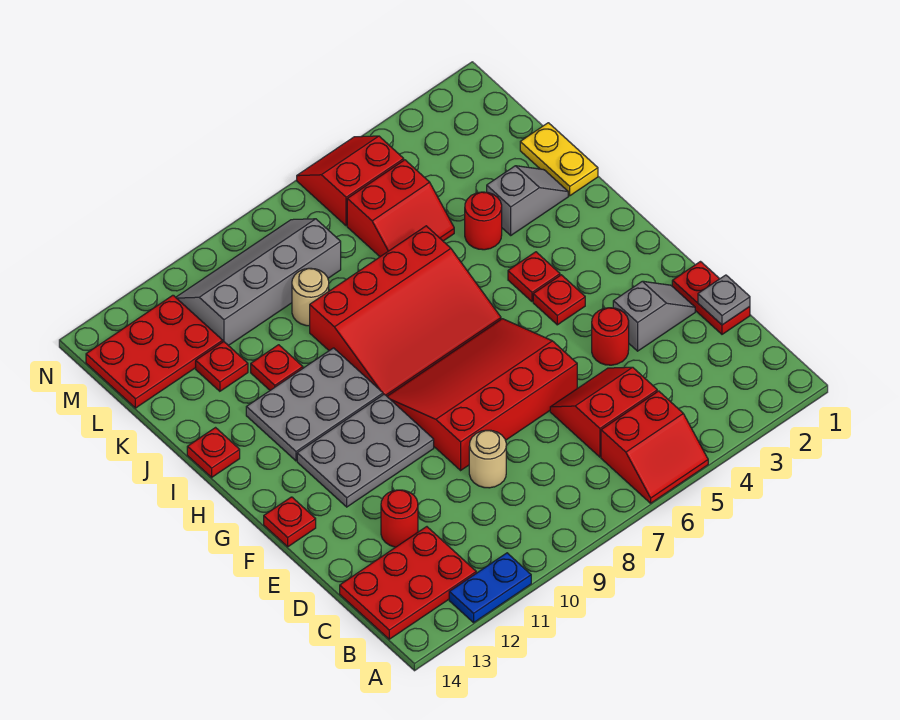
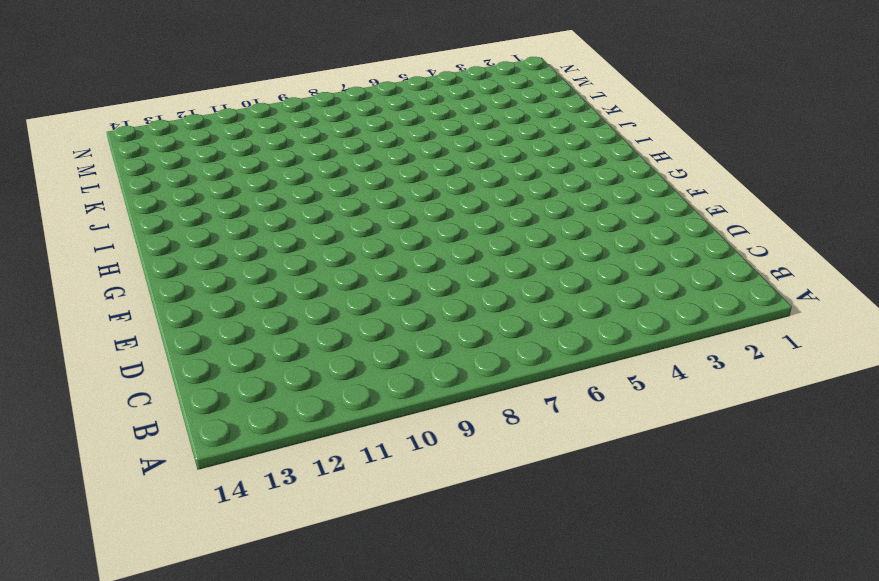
none -> red slope A5:B6 level 1 top B
none -> blue plate A11:A12 level 1
none -> red plate B12:C14 level 1

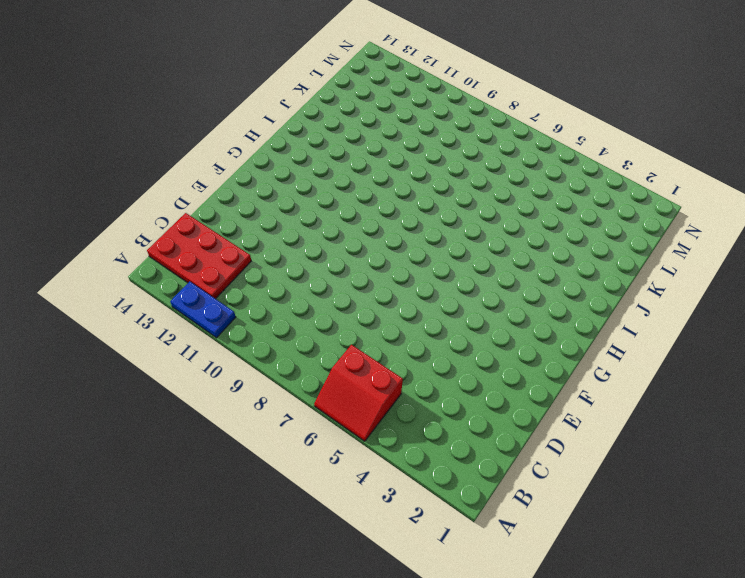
none -> red slope C5:D6 level 1 top C
none -> red plate D1:E1 level 1
none -> tan round brick D9 level 1

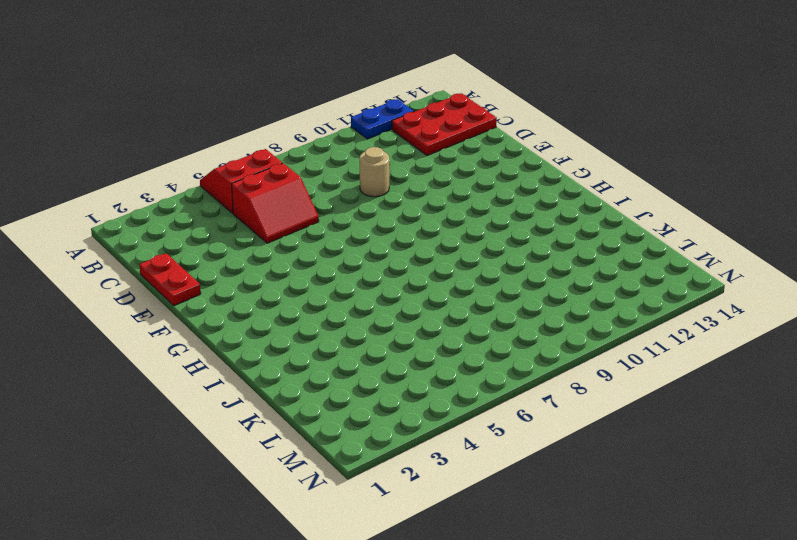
none -> red round brick D12 level 1
none -> grey slope E2:E3 level 1 top 3
none -> red round brick E4 level 1

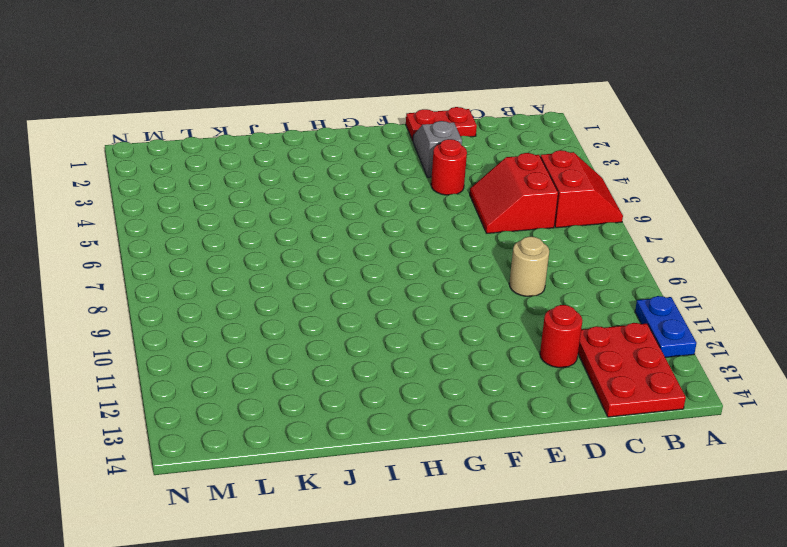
none -> red slope E6:G9 level 1 top E
none -> grey plate F10:G12 level 1
none -> red plate F14 level 1

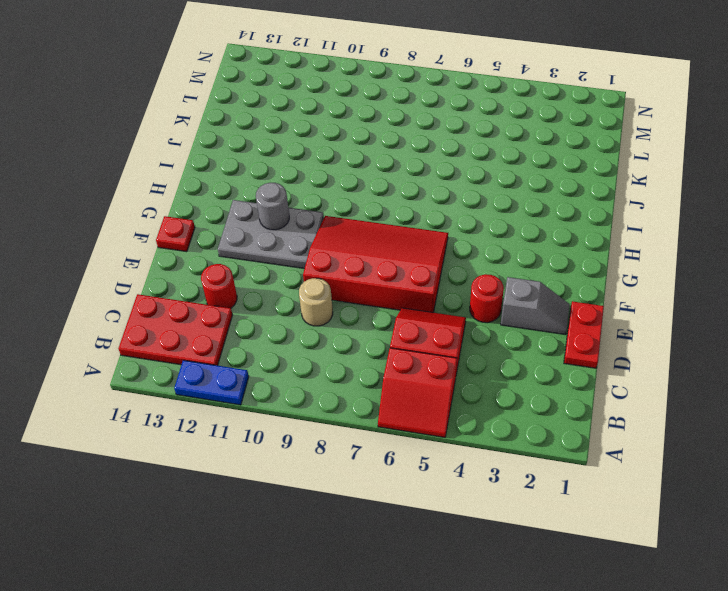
grey round brick G11 level 2 -> none
none -> red plate G4 level 1
none -> red plate H4 level 1
none -> red slope H6:J9 level 1 top J

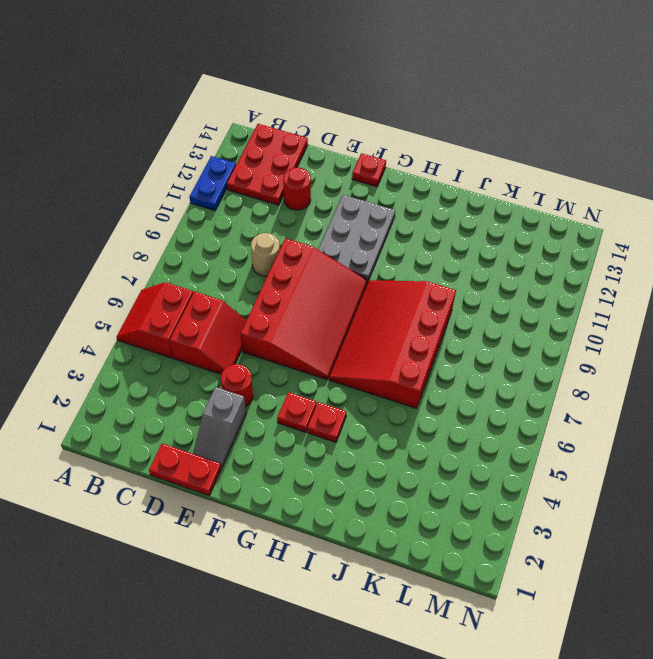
none -> grey plate H10:I12 level 1
none -> red plate I14 level 1
none -> yellow plate J1:K1 level 1

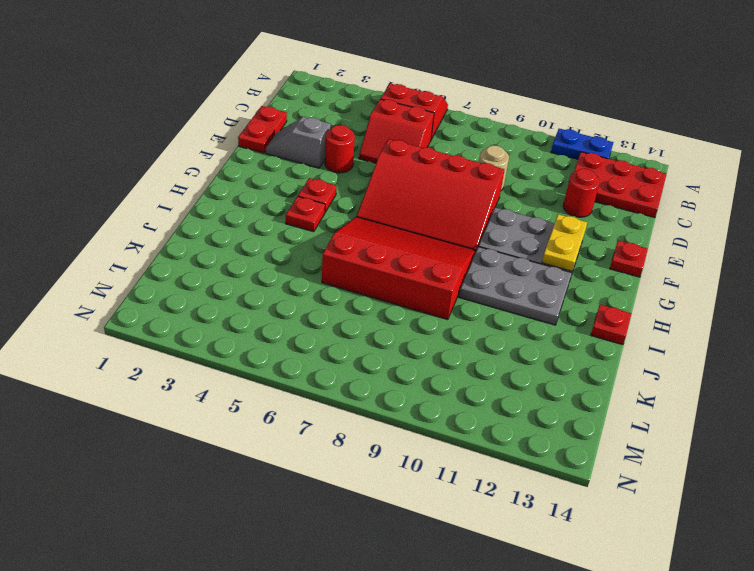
yellow plate F12:G12 level 2 -> yellow plate J1:K1 level 1
none -> grey slope J2:J3 level 1 top 3
none -> red round brick J4 level 1
none -> red plate J11 level 1

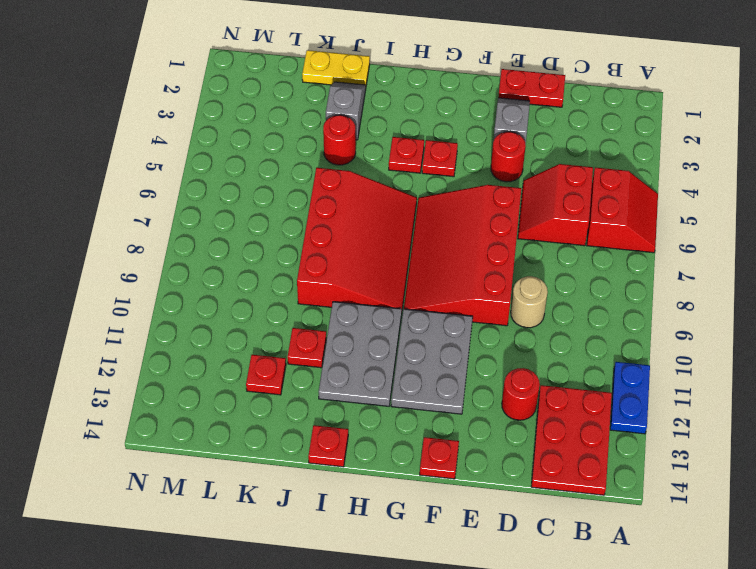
none -> red slope K5:L6 level 1 top L
none -> tan round brick K9 level 1
none -> grey slope L8:M11 level 1 top L

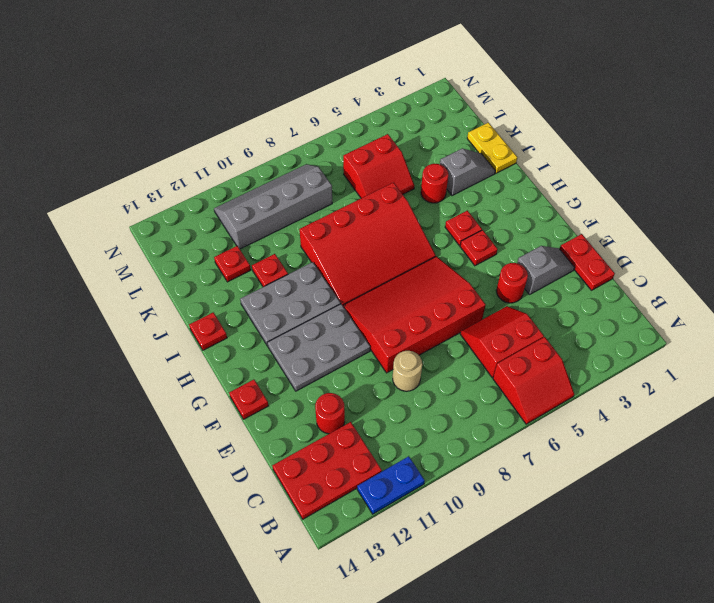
none -> tan round brick K9 level 1
none -> red plate L12:M14 level 1
none -> red slope M5:N6 level 1 top M

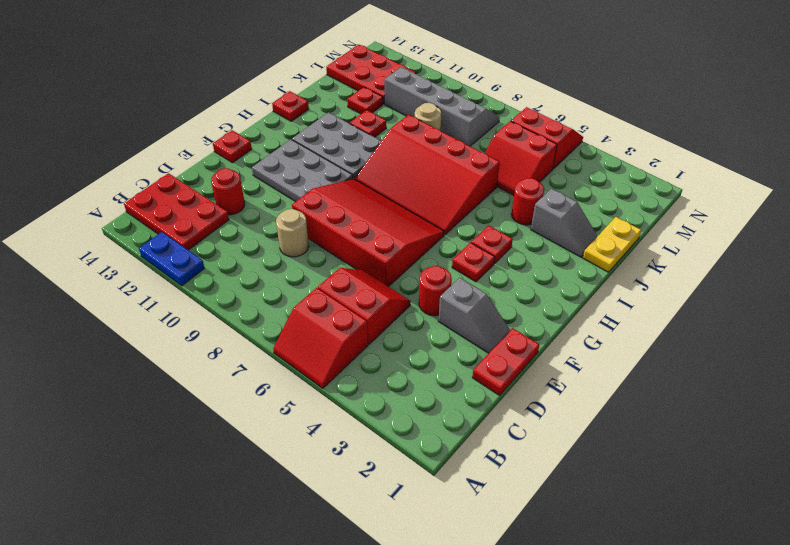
none -> grey plate D1 level 2

